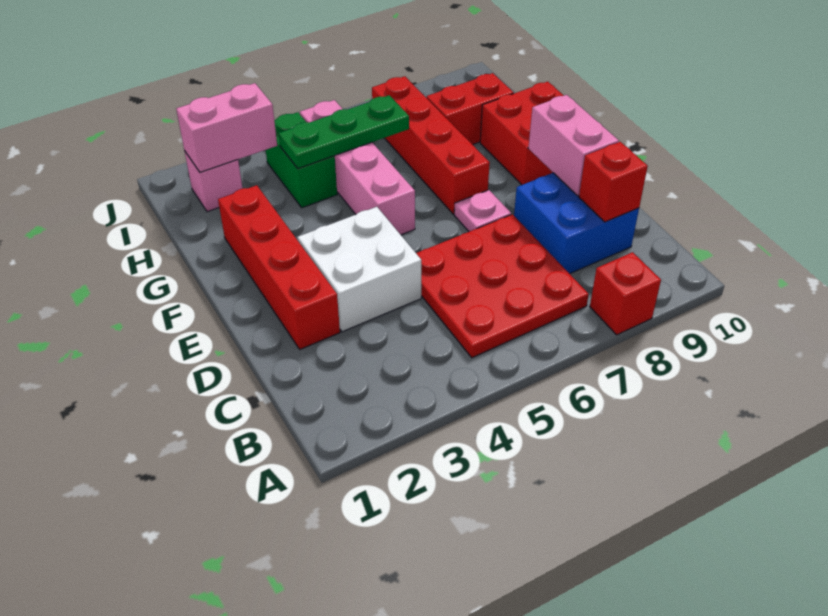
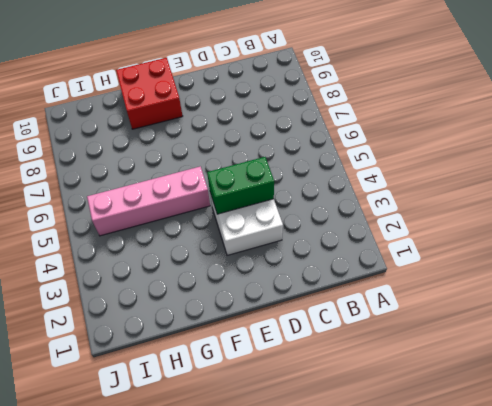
green brick D4:E4 level 2 -> green brick H4:I4 level 1
none -> red brick A8 level 1
none -> red plate B5:D7 level 1
none -> blue brick C8:D9 level 1

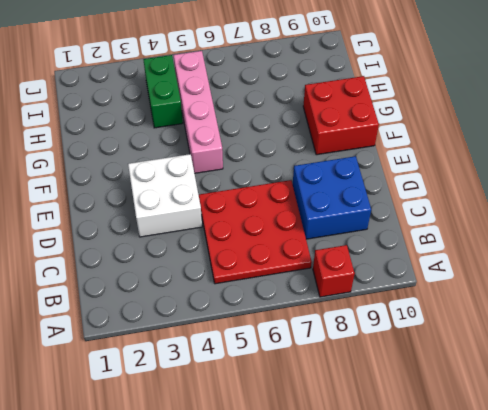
none -> red brick D2:G2 level 1
none -> pink plate E7 level 1
none -> red brick F7:I7 level 1

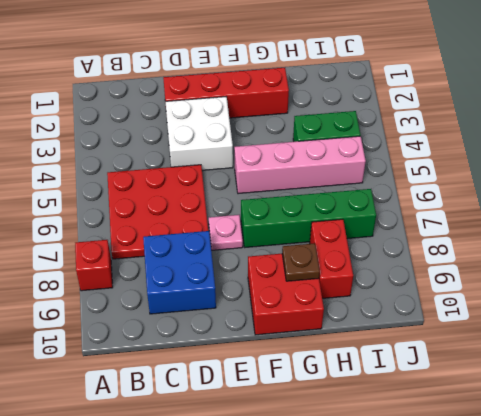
green brick F7:I7 level 1 -> red brick F7:I7 level 1
brown plate G9 level 2 -> none
none -> pink brick I2 level 1
none -> red brick C9 level 2
none -> pink brick D9:E9 level 2

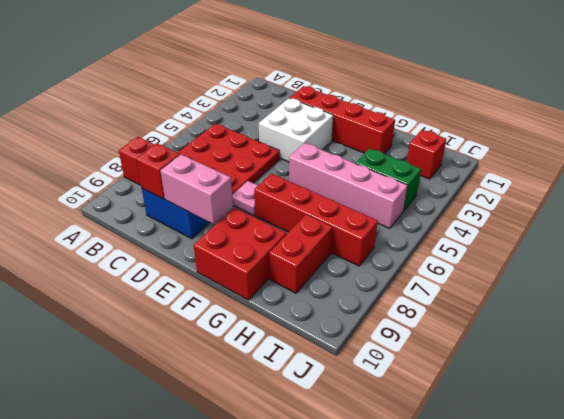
red brick I2 level 1 -> pink brick I2 level 1
none -> green plate H4:H6 level 2
none -> pink brick I2:I3 level 2

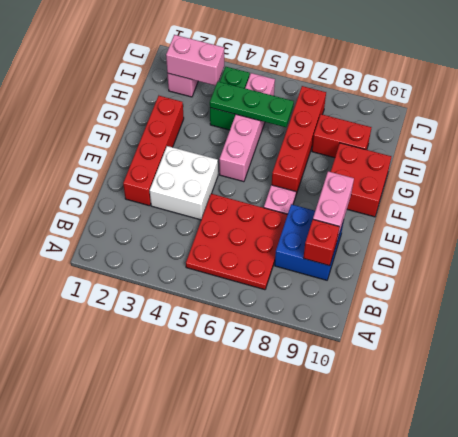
none -> red brick A8 level 1

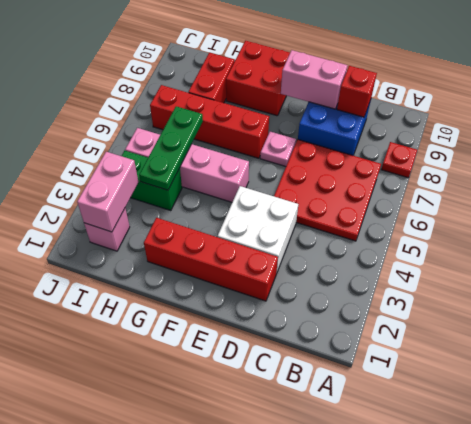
red plate A8 level 1 -> red brick A8 level 1

